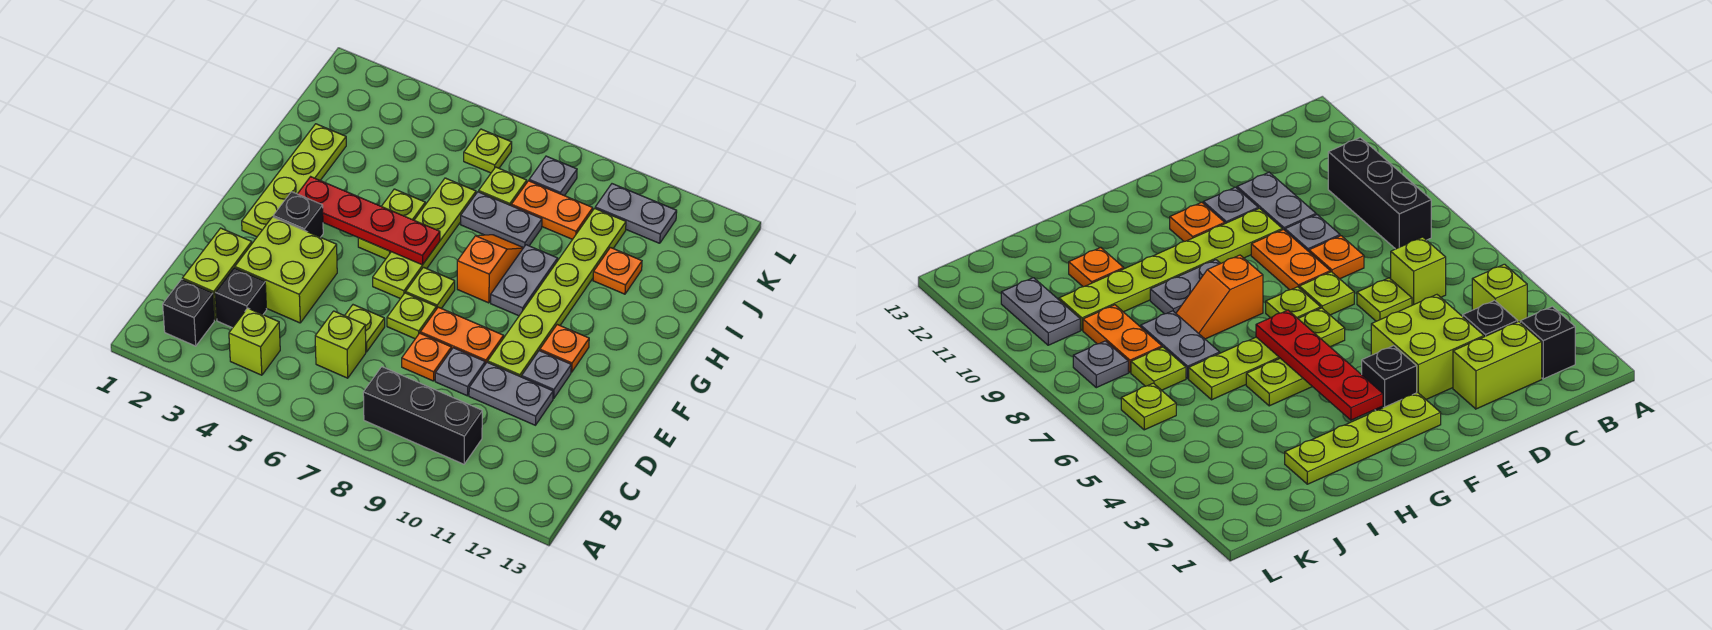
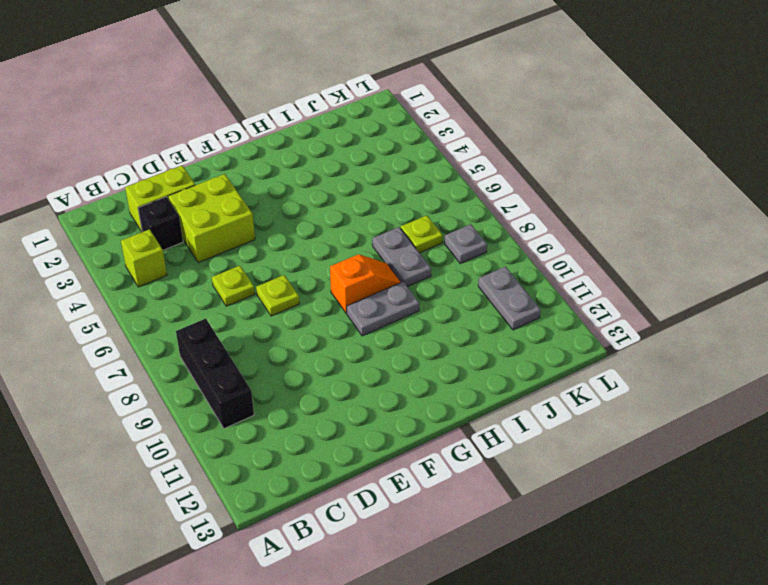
none -> black brick B2 level 1
none -> lime brick C6 level 1
none -> orange plate D8 level 1
none -> grey plate D9 level 1

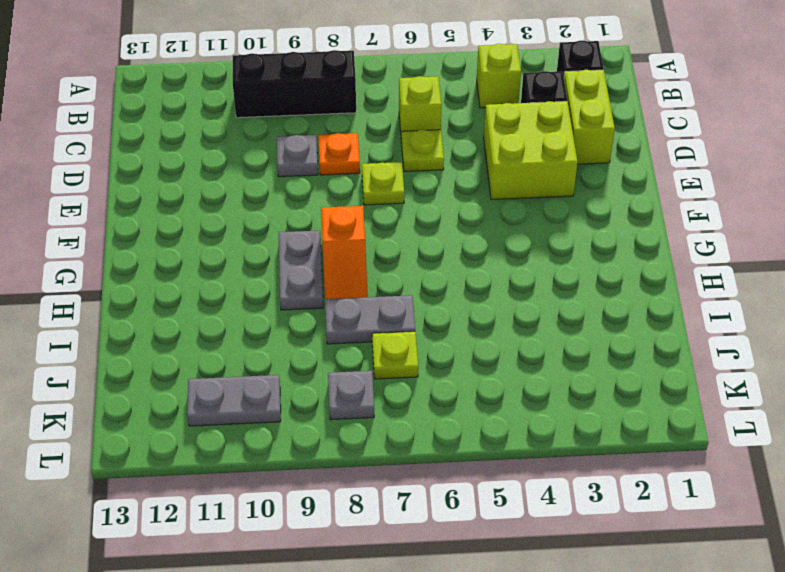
none -> grey plate D10:D11 level 1
none -> orange plate E8:E9 level 1
none -> lime plate E10:J10 level 1
none -> grey plate E11 level 1

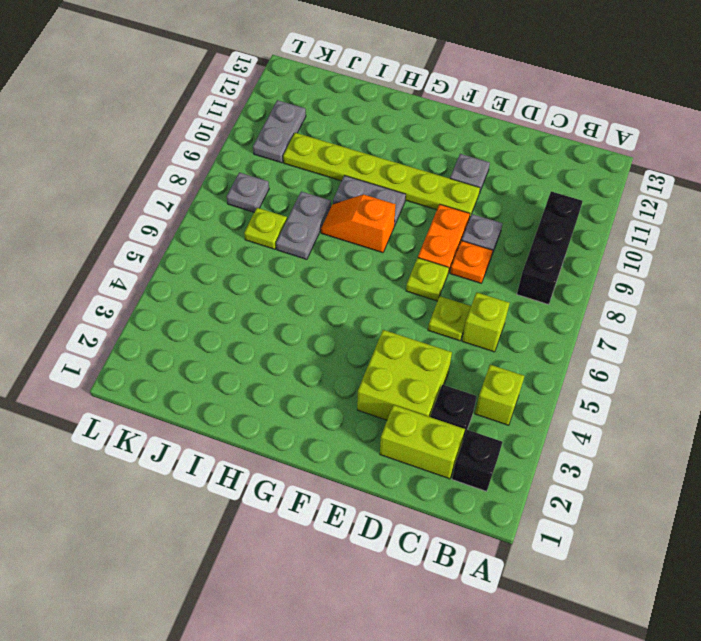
none -> grey plate D10:D11 level 1
none -> lime plate F2:I2 level 1
none -> black brick F3 level 1
none -> lime plate F6:I6 level 1

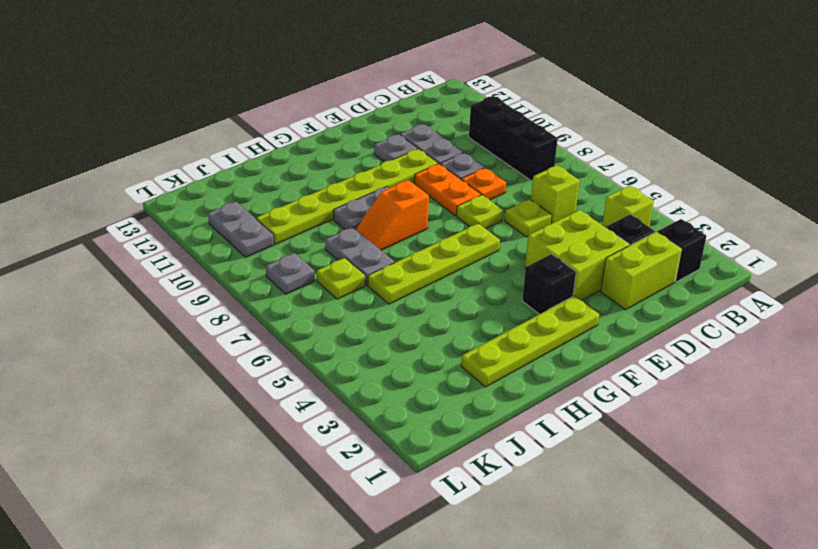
none -> lime plate F7 level 1
none -> orange plate F11 level 1
none -> lime plate G5:H5 level 1
none -> orange plate I11 level 1

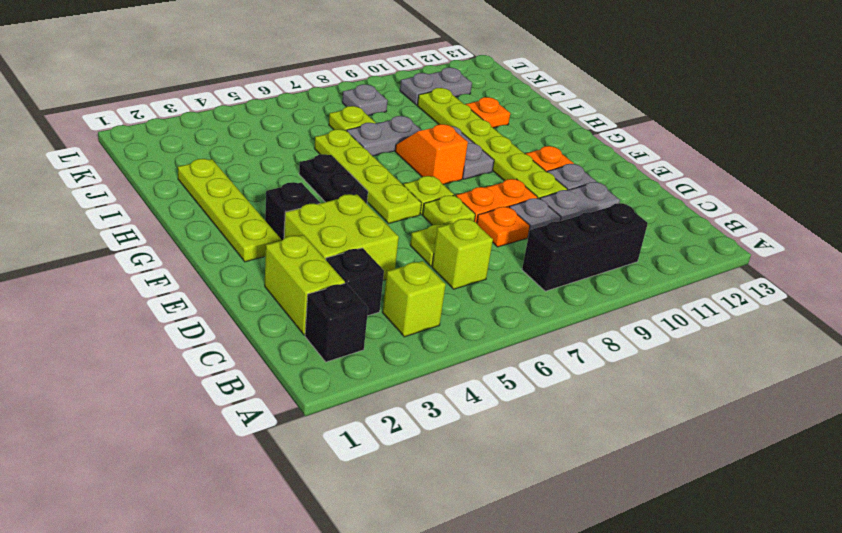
black plate G5:H5 level 1 -> lime plate G5:H5 level 1
none -> orange plate J8:J9 level 1
none -> lime plate K6 level 1
none -> red plate G3:G6 level 2

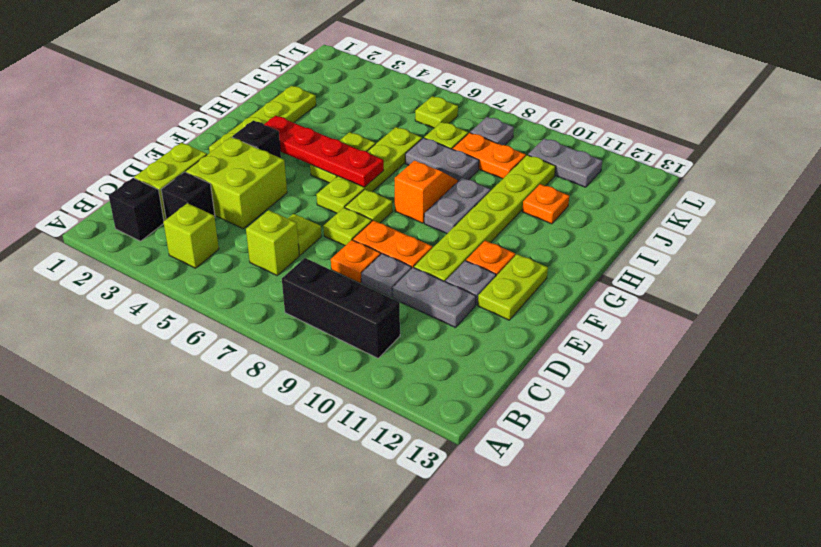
lime plate E12:F12 level 1 -> none

